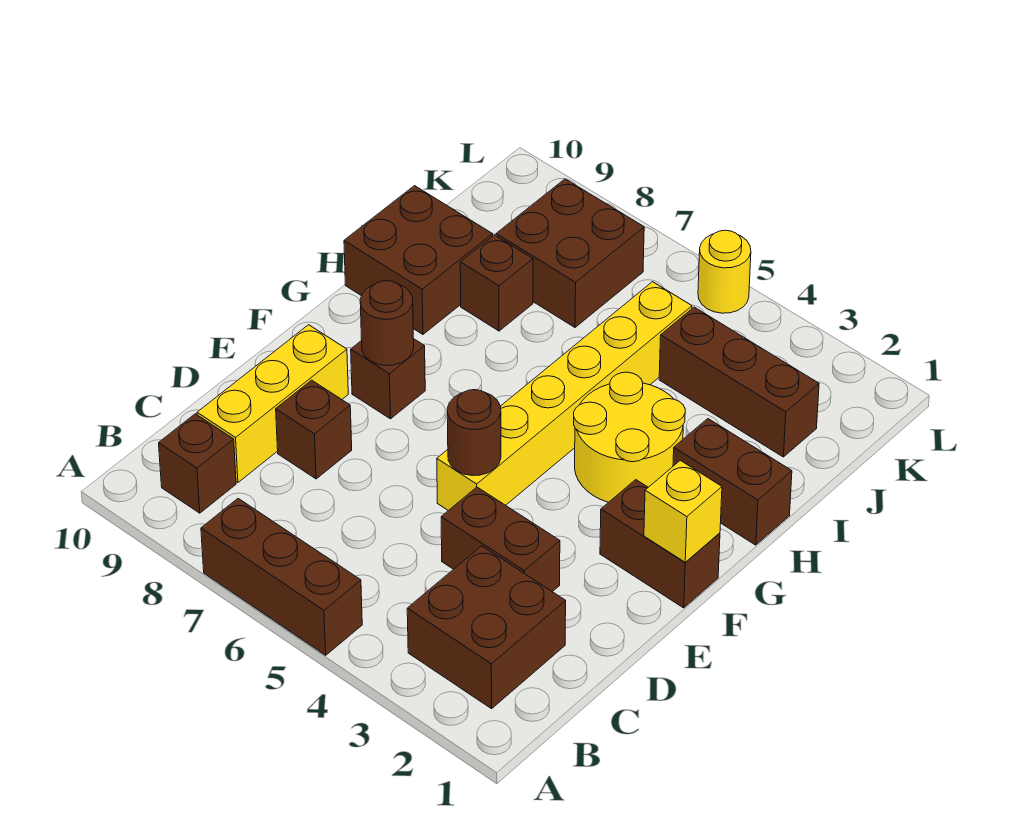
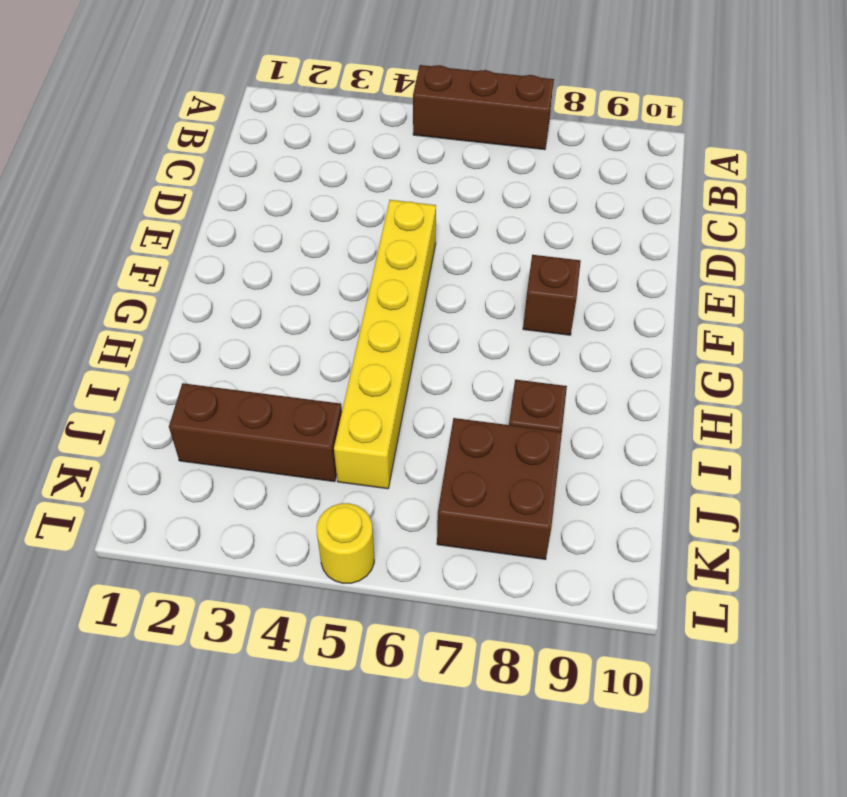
none -> brown brick B2:C3 level 1
none -> brown brick B9 level 1
none -> yellow brick C9:E9 level 1

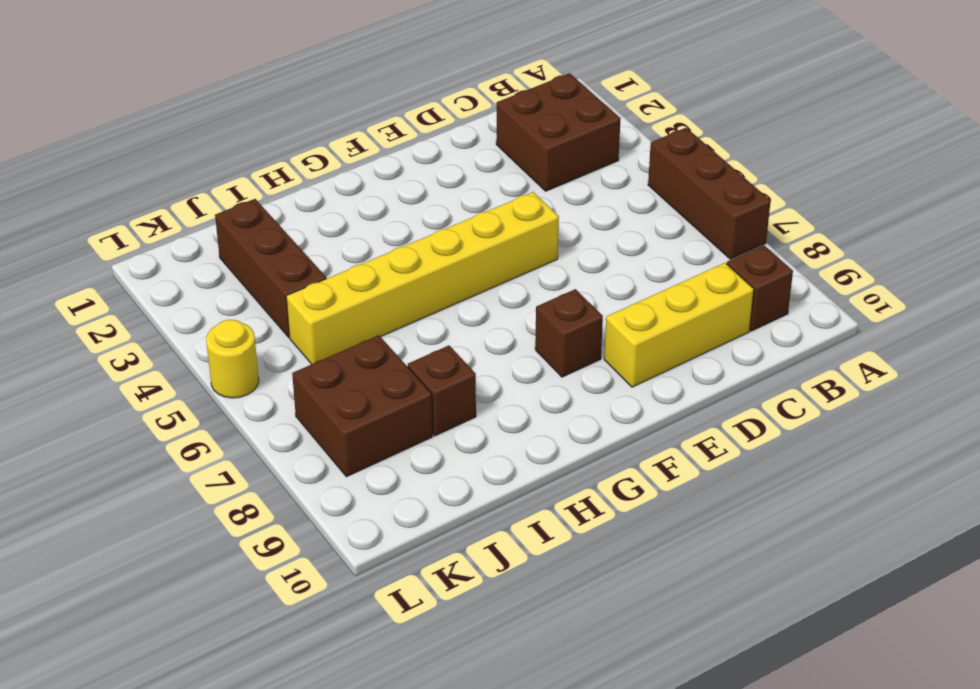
none -> brown brick D3:D4 level 1
none -> brown brick D8 level 1
none -> brown brick F1:F2 level 1

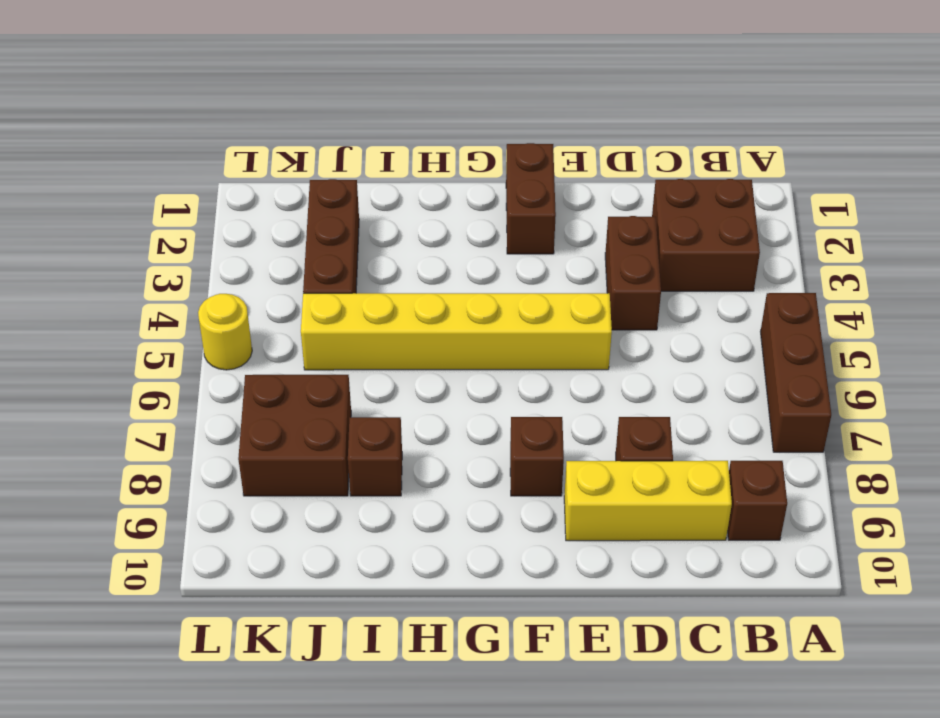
none -> yellow round brick G3:H4 level 1
none -> brown brick H1:H2 level 1
none -> brown brick H9:I10 level 1

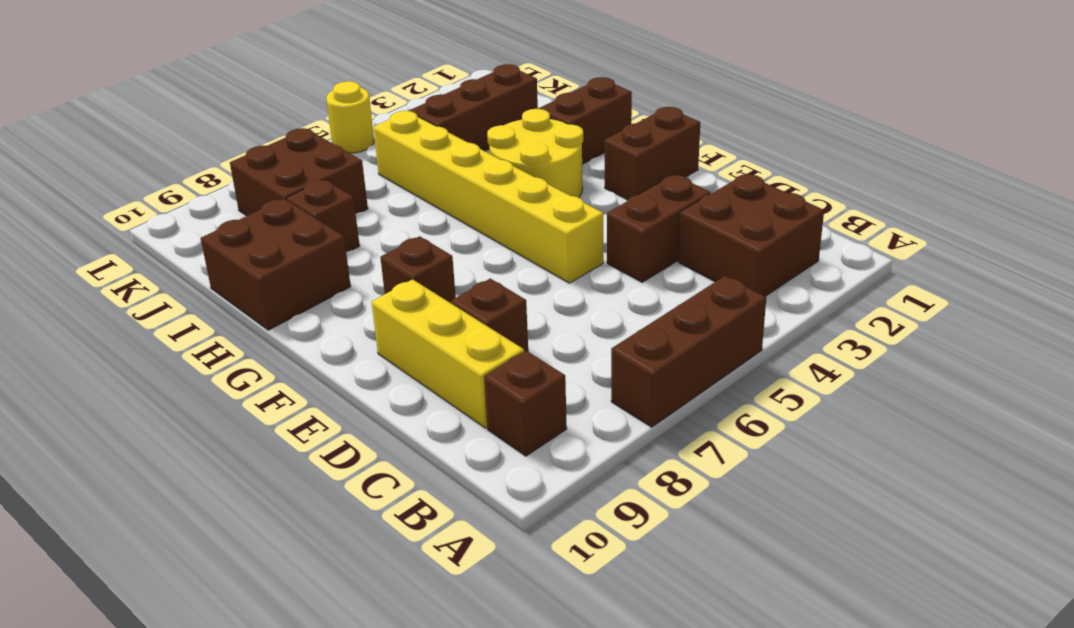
none -> brown round brick E5 level 2
none -> yellow brick F1 level 2
none -> brown round brick F8 level 2

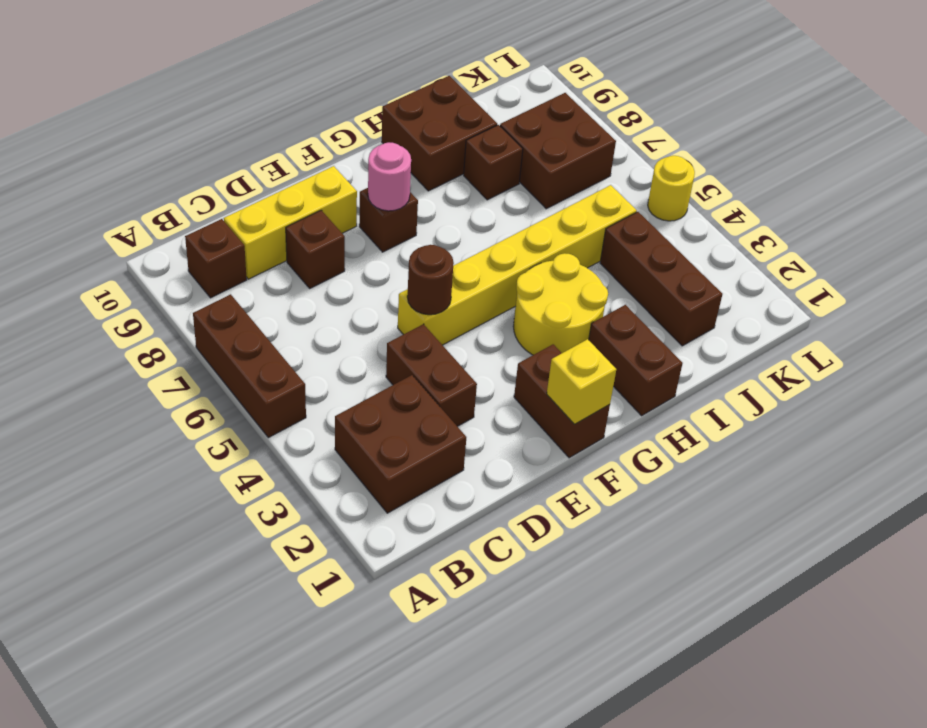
pink round brick F8 level 2 -> brown round brick F8 level 2

